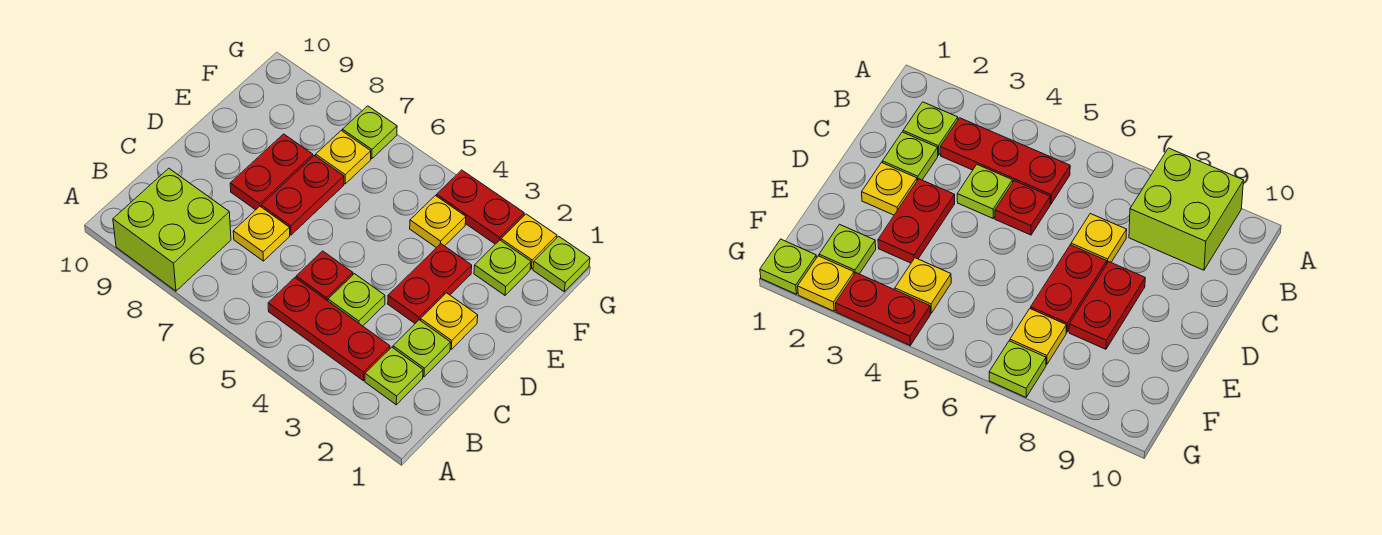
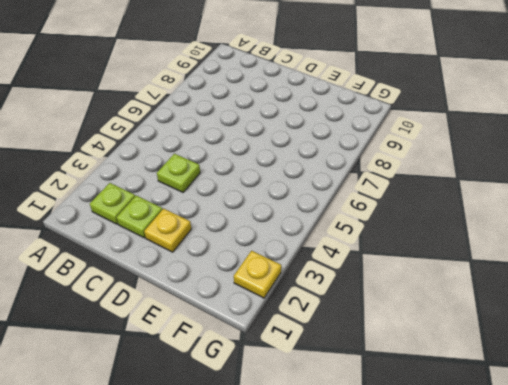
none -> lime brick A8:B9 level 1
none -> red plate B3:B5 level 1
none -> red plate C5 level 1

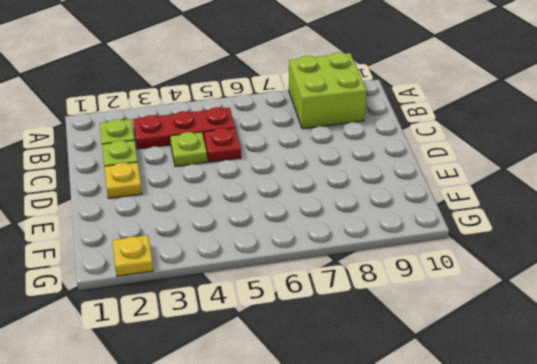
none -> yellow plate C7 level 1
none -> red plate D3:E3 level 1
none -> red plate D7:E7 level 1

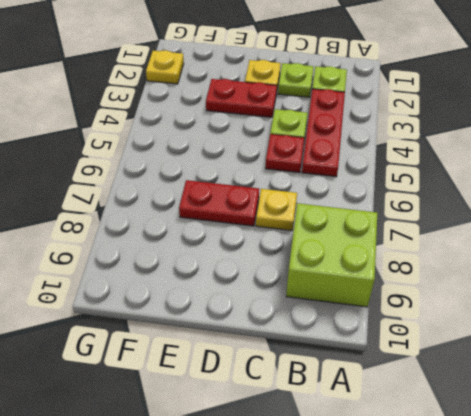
none -> red plate D8:E8 level 1
none -> lime plate F2 level 1
none -> yellow plate F4 level 1

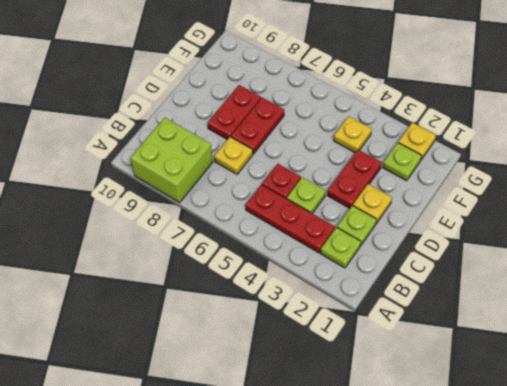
none -> yellow plate F7 level 1
none -> lime plate G1 level 1
none -> red plate G3:G4 level 1

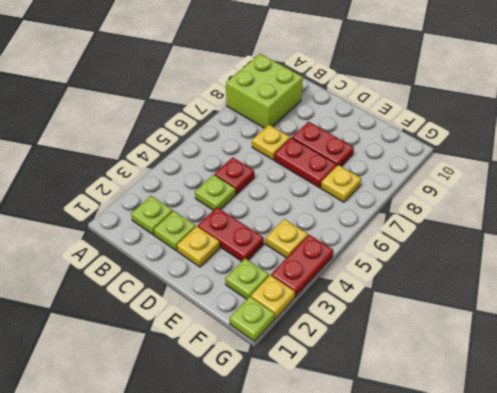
none -> red plate B3:B5 level 1
none -> lime plate G7 level 1

